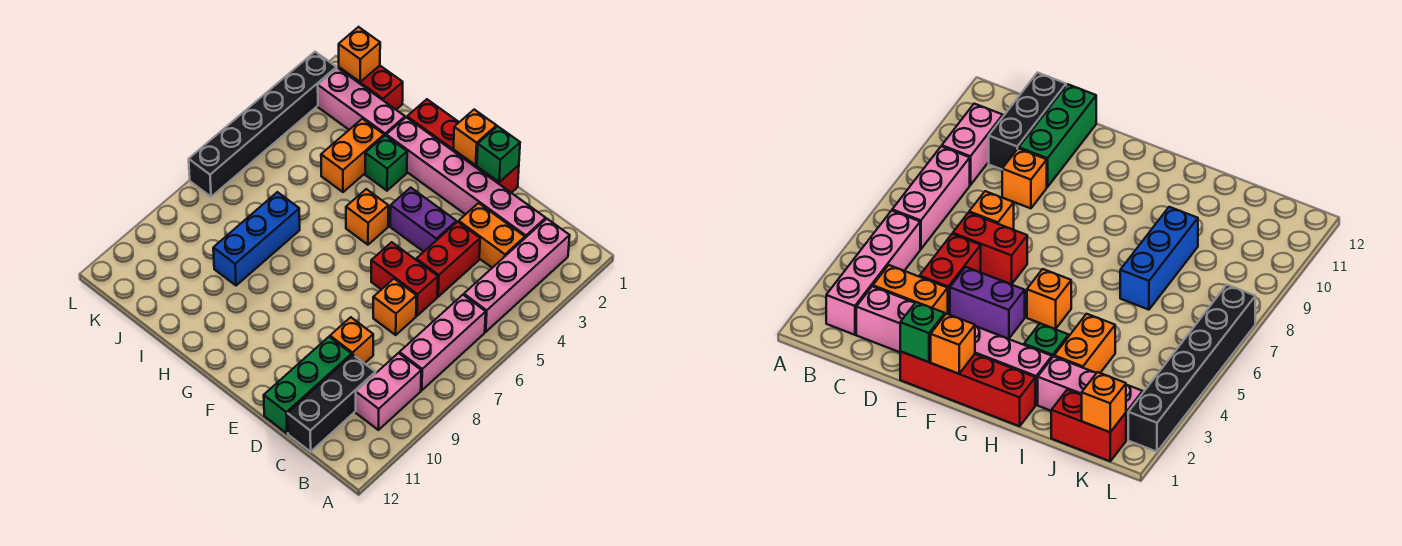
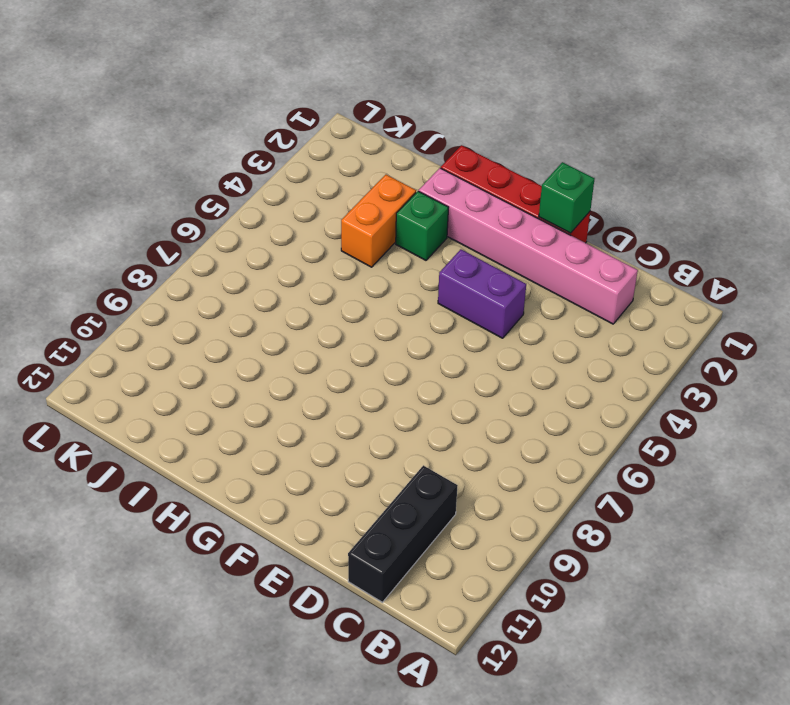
none -> pink brick B2:B5 level 1
none -> pink brick B6:B8 level 1
none -> pink brick B9:B10 level 1

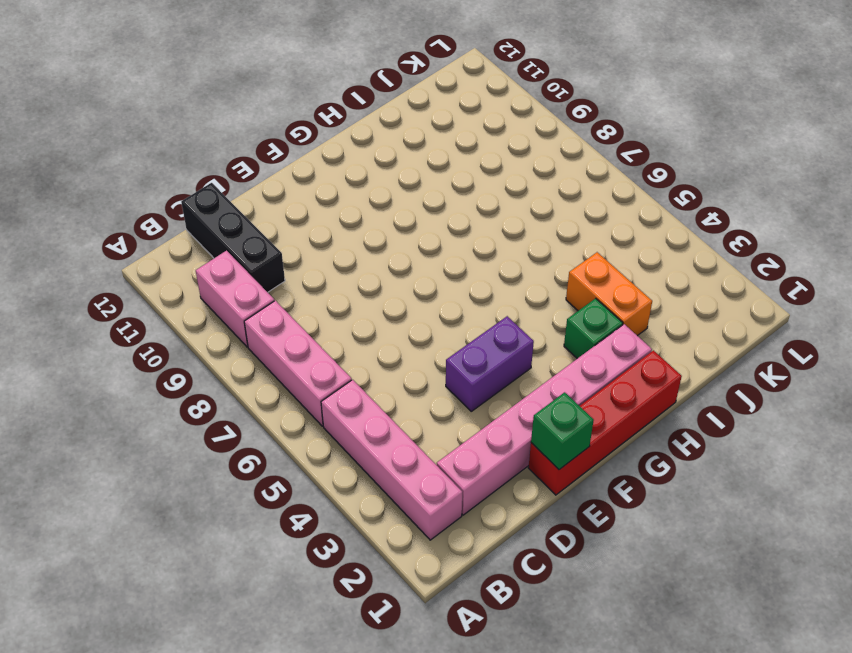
none -> orange brick C3:D3 level 1
none -> red brick D4:D5 level 1
none -> red brick D6:E6 level 1

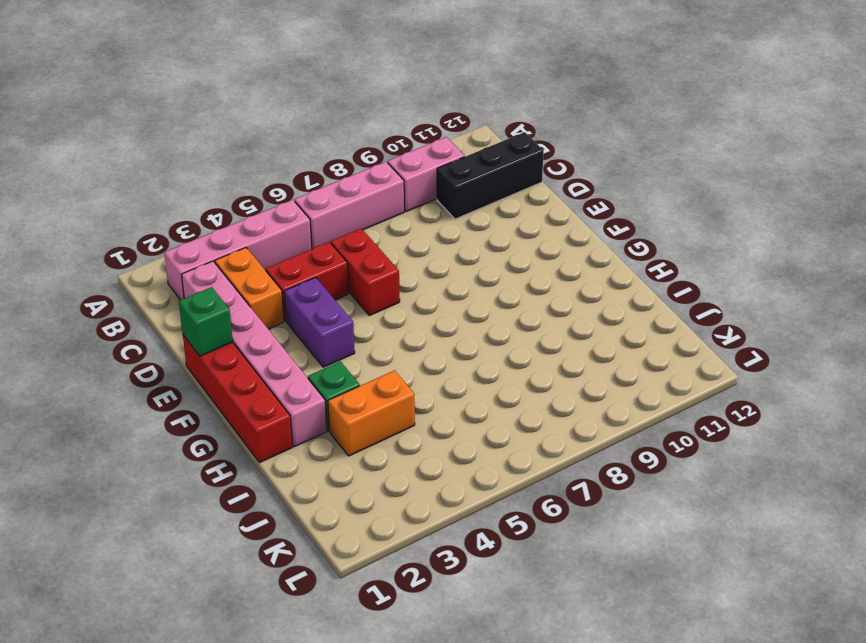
none -> orange brick D7 level 1
none -> orange brick D9 level 1
none -> green brick D10:D12 level 1

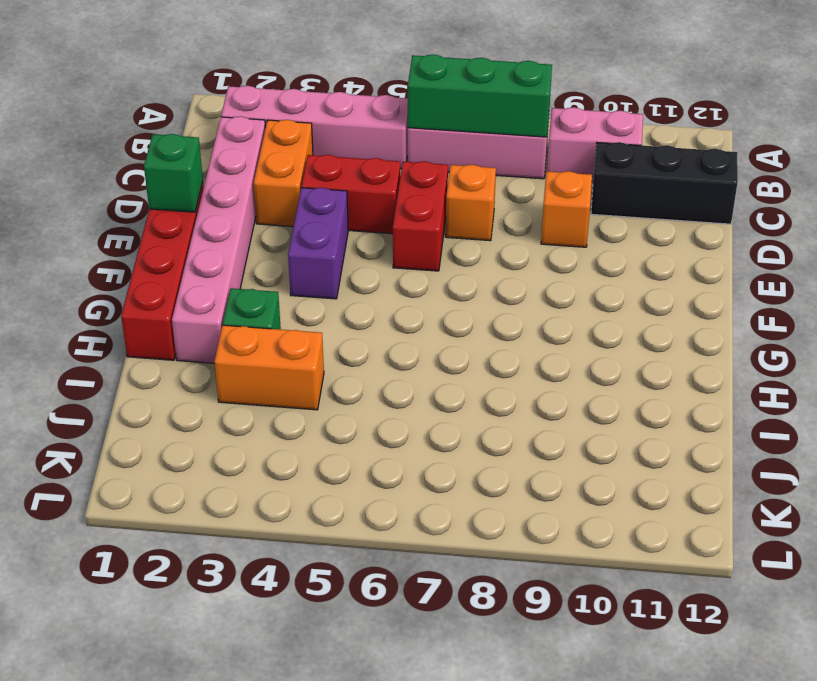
green brick B6:B8 level 2 -> green brick D10:D12 level 1
none -> orange brick G5 level 1
none -> pink brick I2:K2 level 1
none -> blue brick I7:I9 level 1

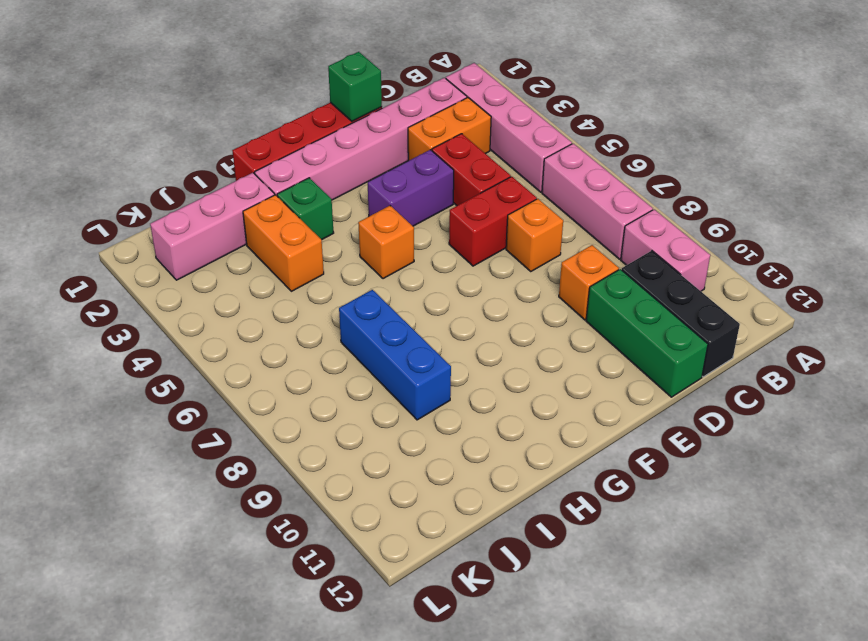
none -> red brick J1:K1 level 1
none -> black brick L2:L7 level 1
none -> orange brick F1 level 2

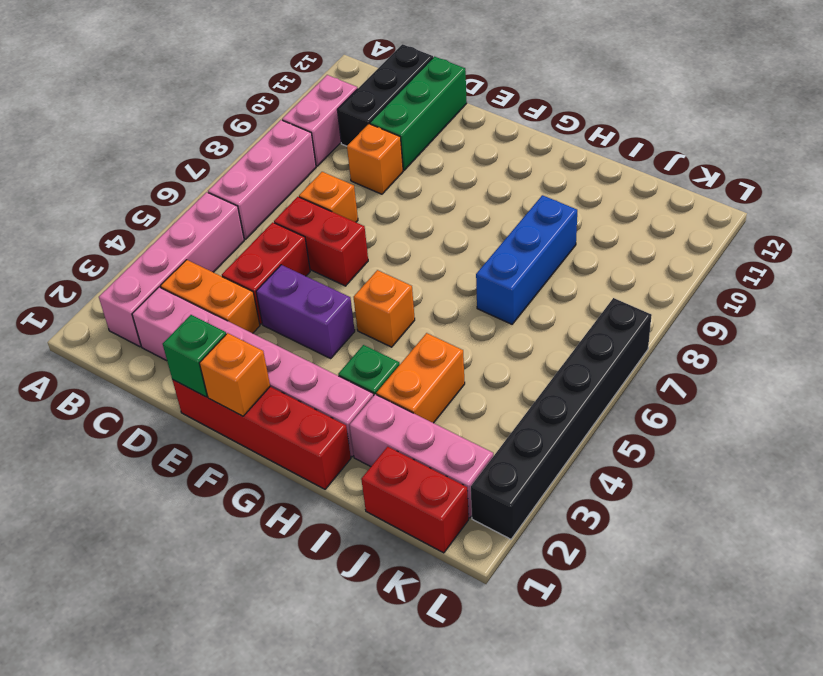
none -> orange brick K1 level 2

